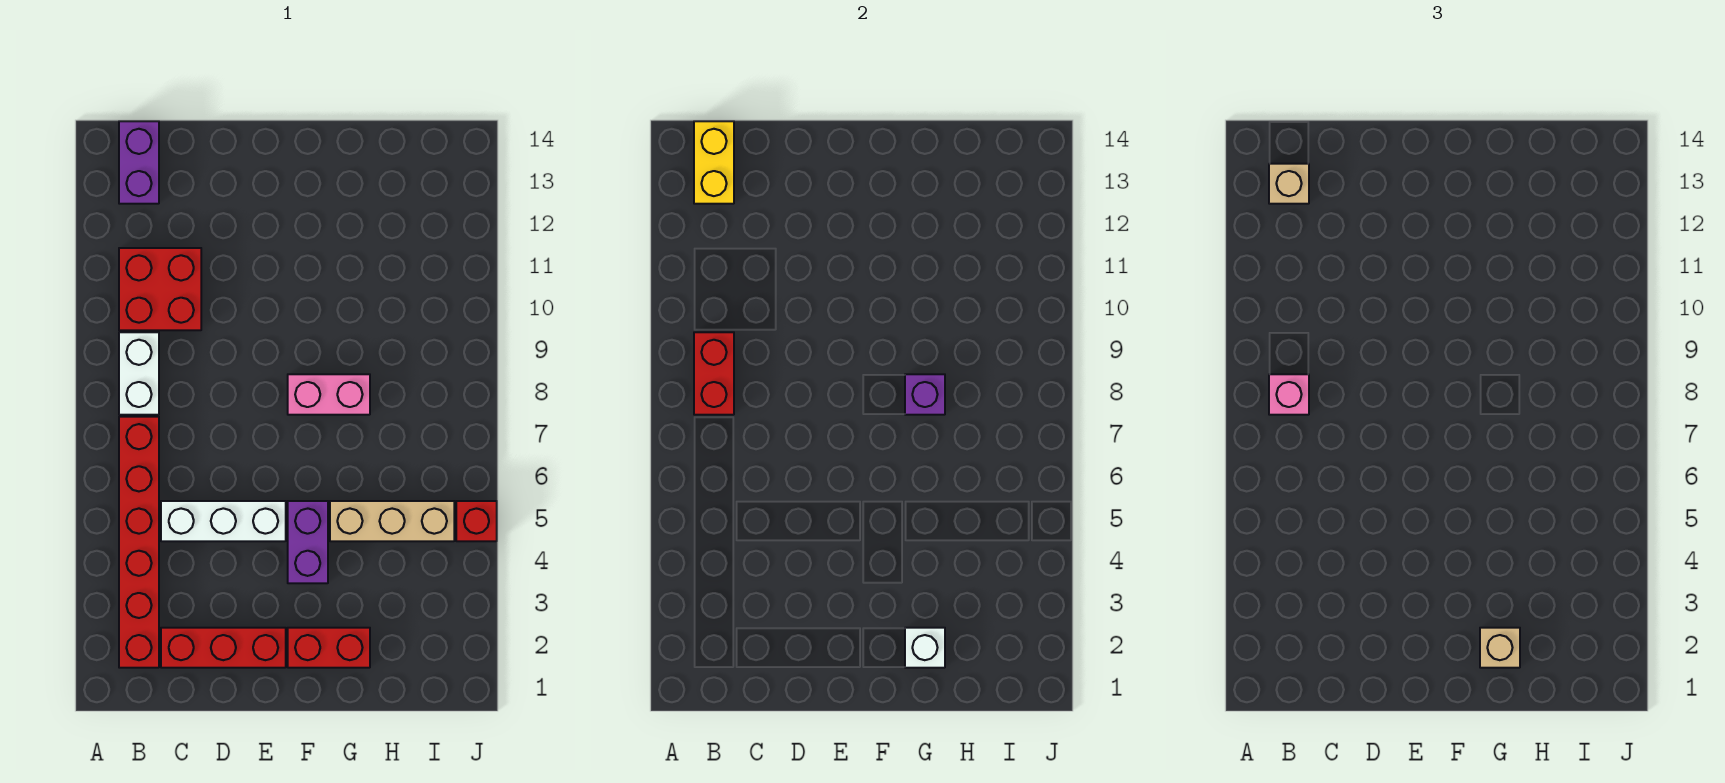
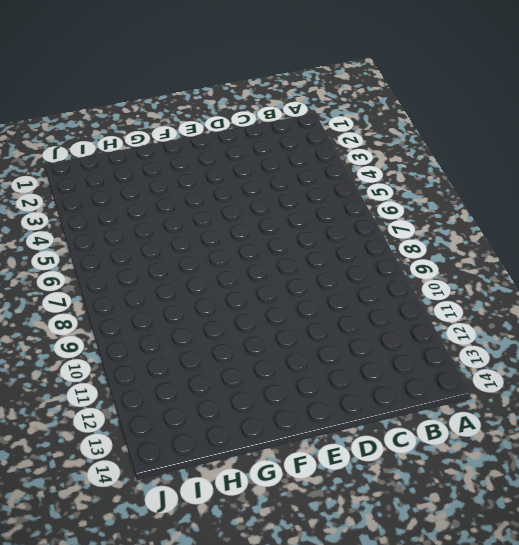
none -> red brick B2:B7 level 1
none -> white brick B8:B9 level 1
none -> red brick B10:C11 level 1

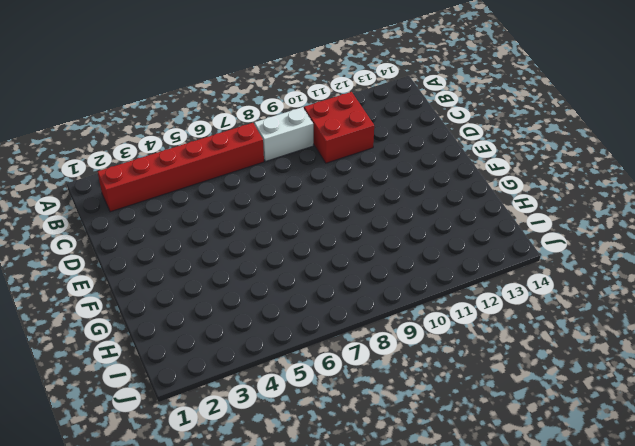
none -> purple brick B13:B14 level 1
none -> red brick C2:E2 level 1
none -> white brick C5:E5 level 1

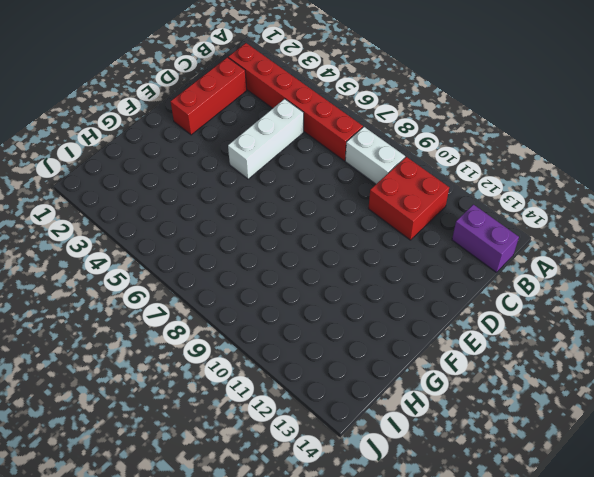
none -> red brick F2:G2 level 1
none -> purple brick F4:F5 level 1
none -> pink brick F8:G8 level 1

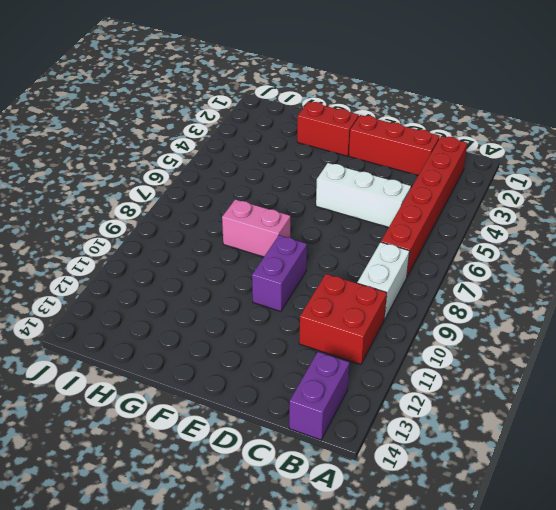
purple brick E9:E10 level 1 -> purple brick F4:F5 level 1
none -> tan brick G5:I5 level 1
none -> red brick J5 level 1
none -> red brick B8:B9 level 2

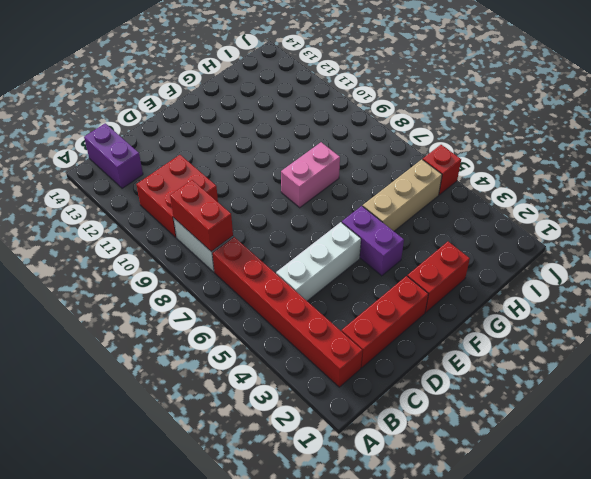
none -> yellow brick B13:B14 level 2
none -> white brick G2 level 2
none -> purple brick G8 level 2

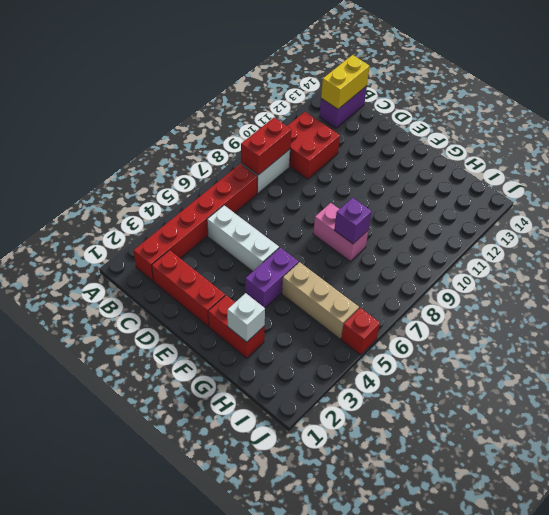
none -> pink brick B8 level 3
none -> tan brick B13 level 3
none -> tan brick G2 level 3

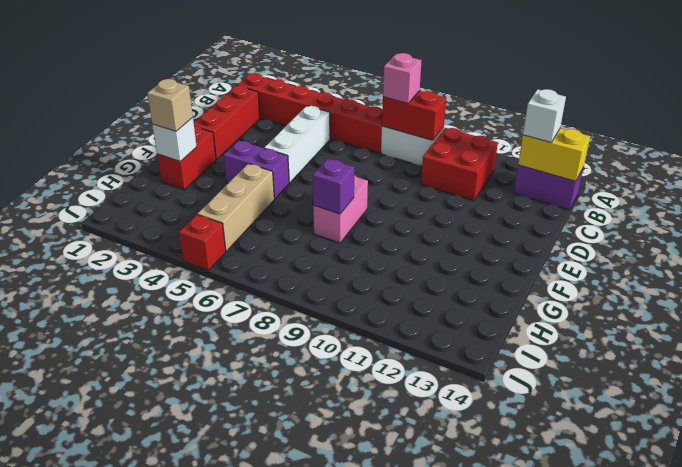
white brick B13 level 3 -> tan brick B13 level 3

